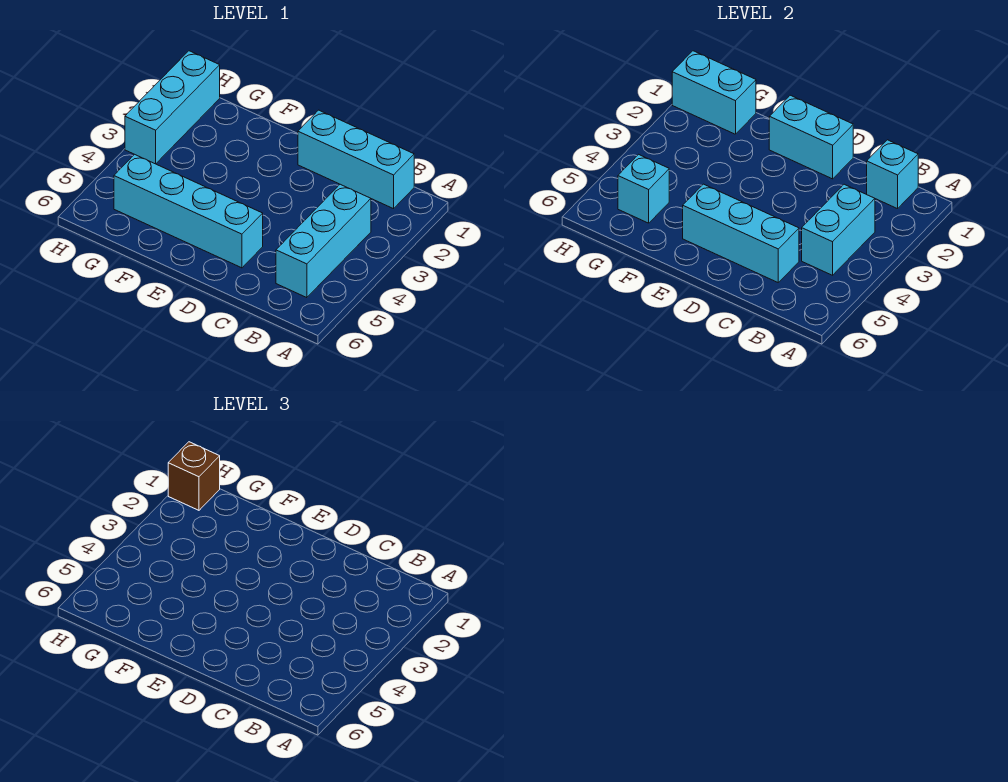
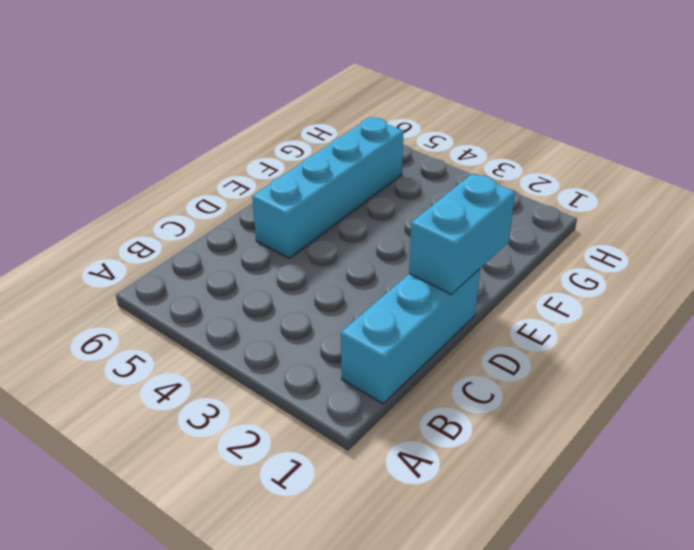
none -> cyan brick B3:B5 level 1
none -> cyan brick H1:H3 level 1

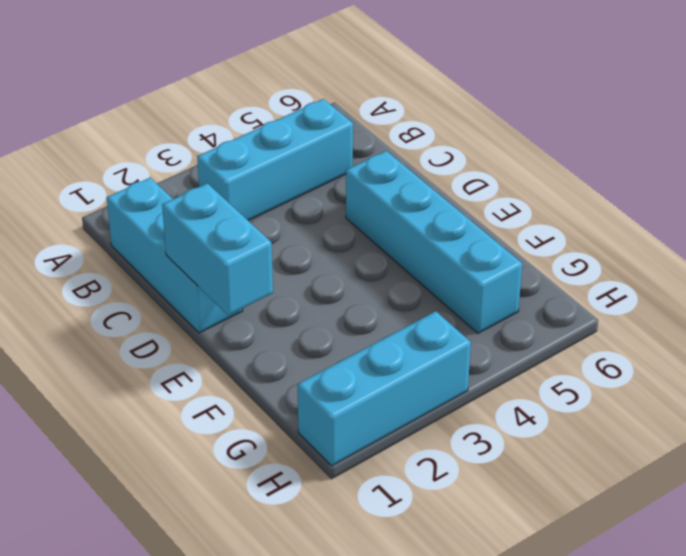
none -> cyan brick B1 level 2
none -> cyan brick B3:B4 level 2

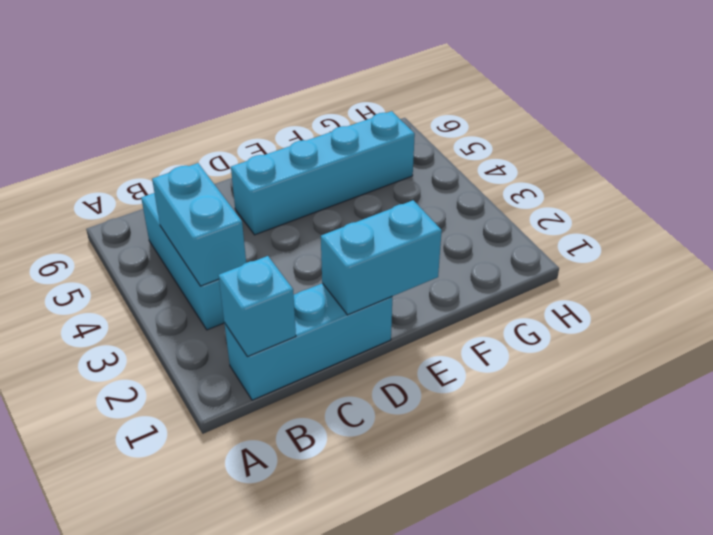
none -> cyan brick H1:H3 level 1
none -> cyan brick C5:E5 level 2

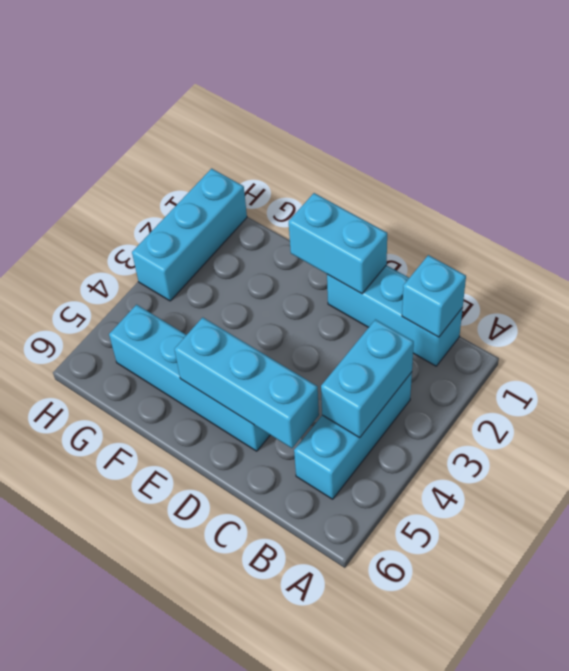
none -> cyan brick G1:H1 level 2
none -> cyan brick G5 level 2

